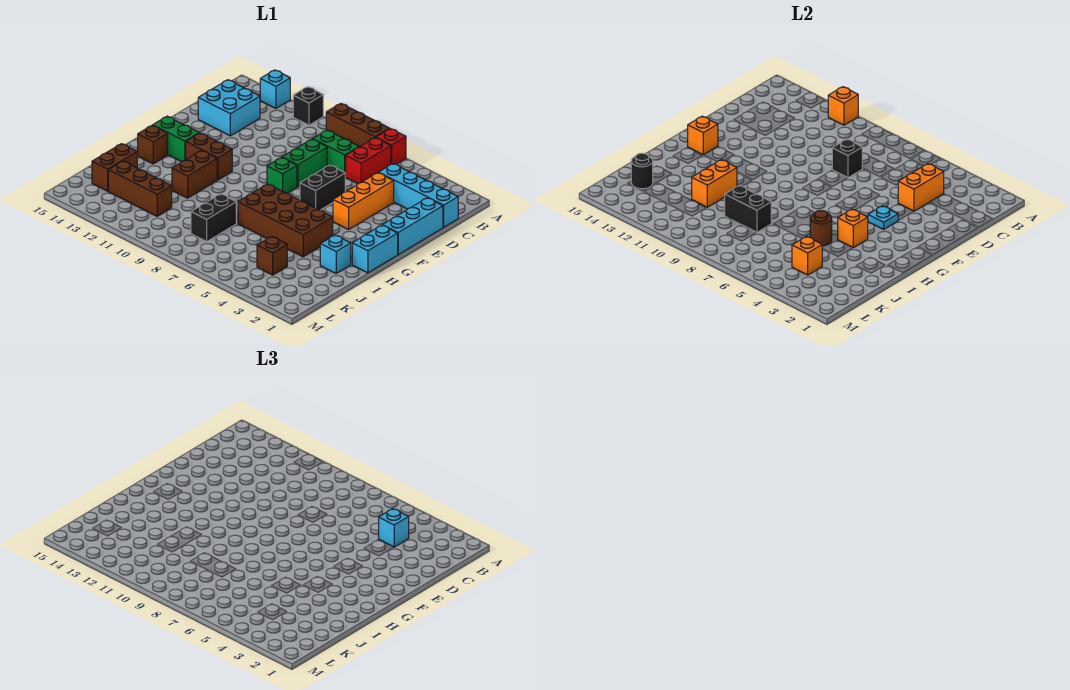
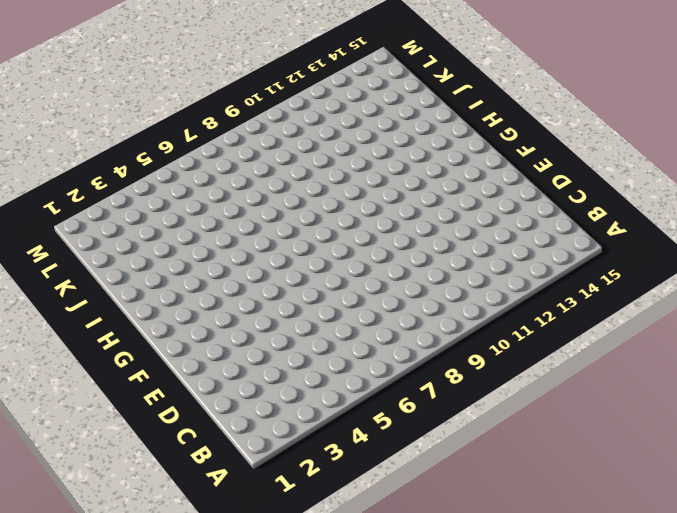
none -> red brick A6 level 1
none -> brown brick A7:A9 level 1
none -> black brick A11 level 1
none -> cyan brick A13 level 1

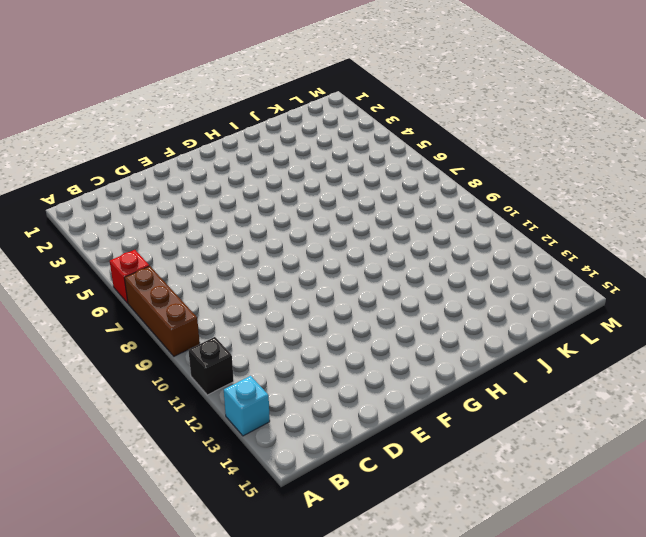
none -> red brick B6:C6 level 1
none -> cyan brick C1:C4 level 1
none -> green brick C7:C8 level 1
none -> cyan brick C13:D14 level 1

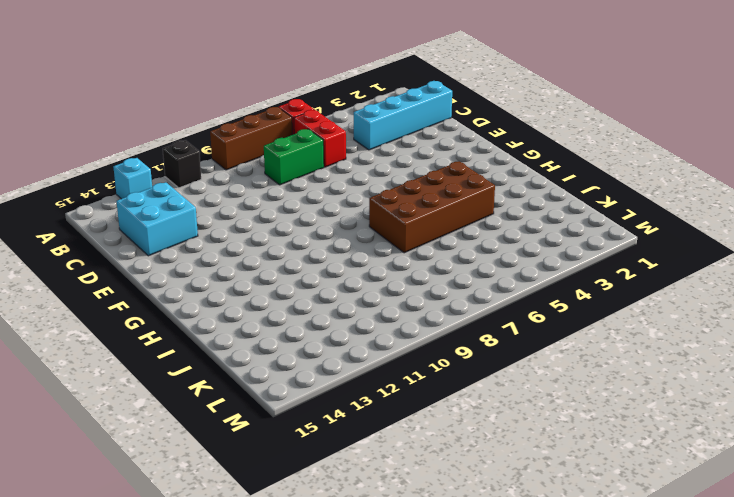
none -> cyan brick D1:F1 level 1
none -> orange brick D4:F4 level 1
none -> green brick D8:E8 level 1
none -> black brick E6:F6 level 1

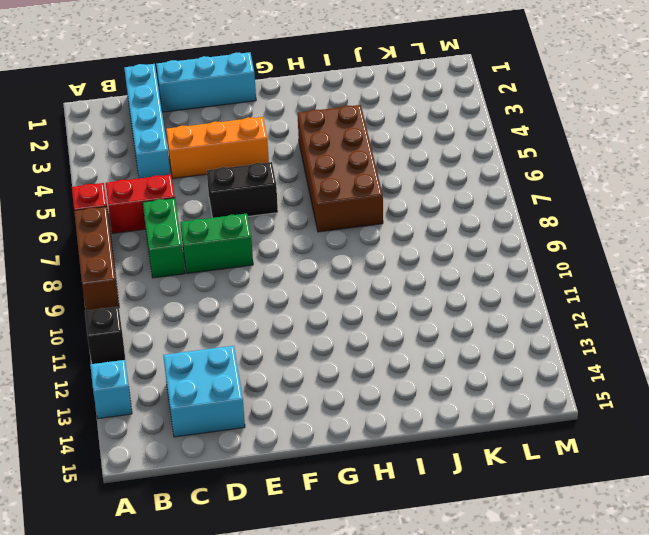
none -> green brick F8 level 1
none -> cyan brick G1:H1 level 1
none -> brown brick G11:G12 level 1
none -> green brick G13:G14 level 1

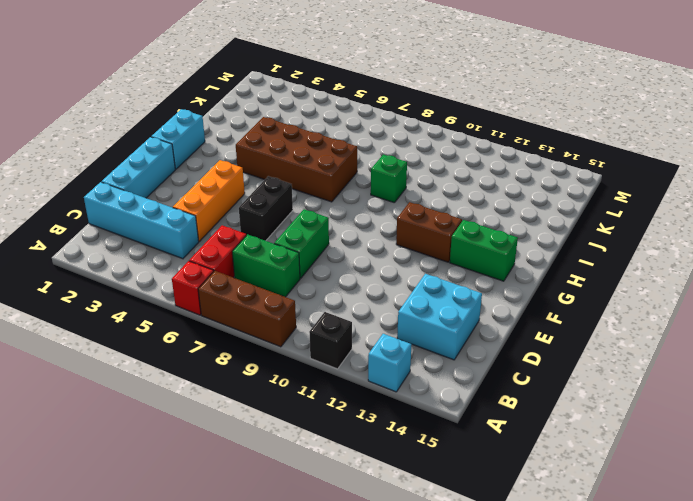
green brick I9 level 1 -> green brick F8 level 1
none -> brown brick H11:I11 level 1
none -> brown brick H14 level 1
none -> cyan brick I2 level 1
none -> black brick J8:K8 level 1

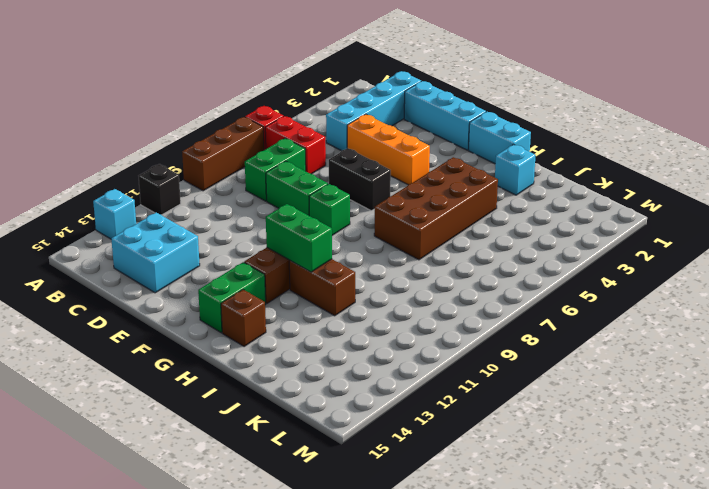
green brick G11:H11 level 2 -> none
none -> black brick J8:K8 level 1
none -> brown brick J14:K14 level 1
none -> brown brick K4 level 1
none -> brown brick K11:K13 level 1

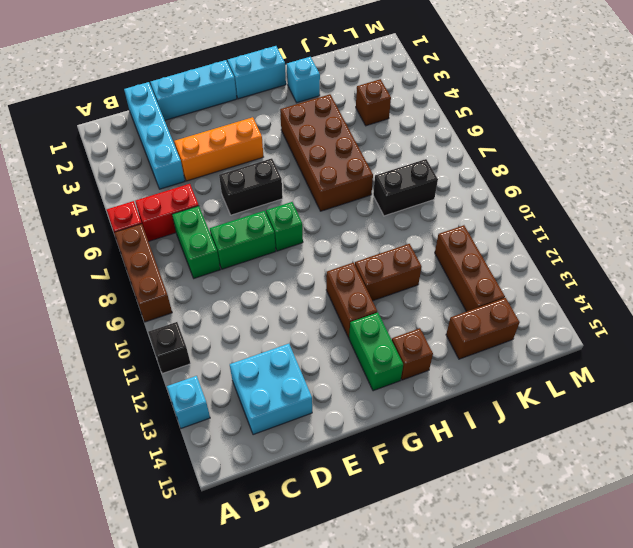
none -> orange brick A11 level 2
none -> orange brick C4:D4 level 2
none -> black brick D8 level 2
none -> cyan plate F4 level 2

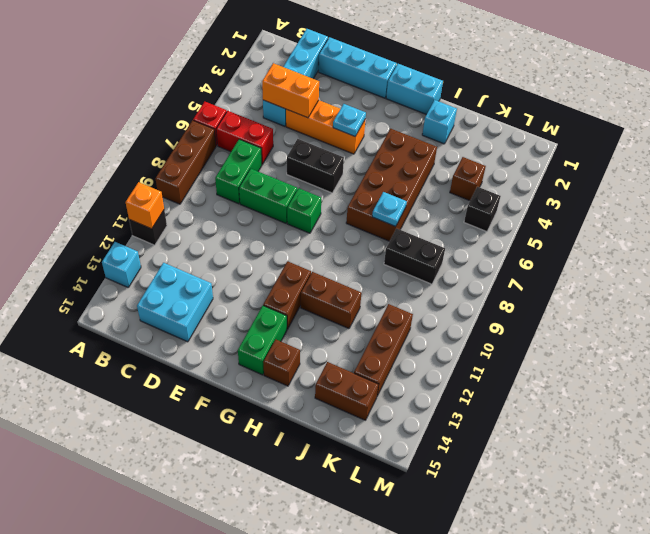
cyan plate I7 level 2 -> none
black brick L5 level 1 -> black brick D8 level 2
none -> orange brick G14 level 2
none -> orange brick H4 level 2
none -> brown round brick I5 level 2
none -> orange brick I11:J11 level 2

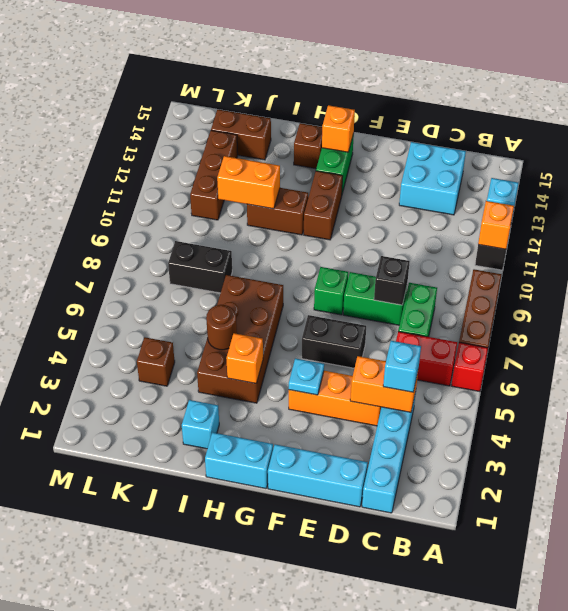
none -> black brick J8:J9 level 2
none -> orange brick K4 level 2
none -> black round brick K14 level 2

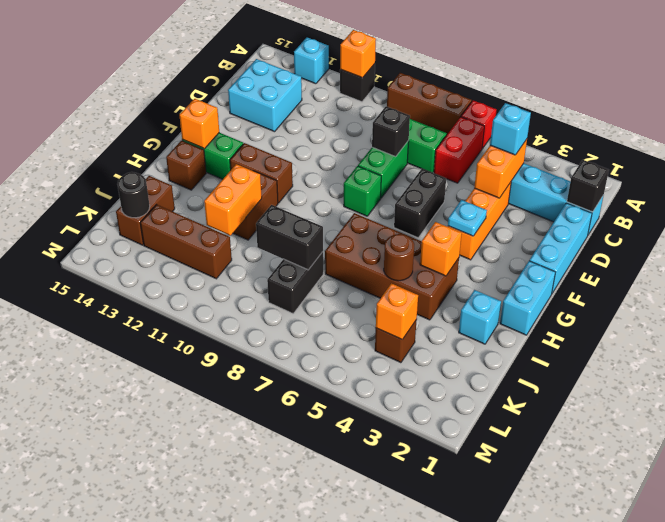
black brick C1 level 2 -> none

